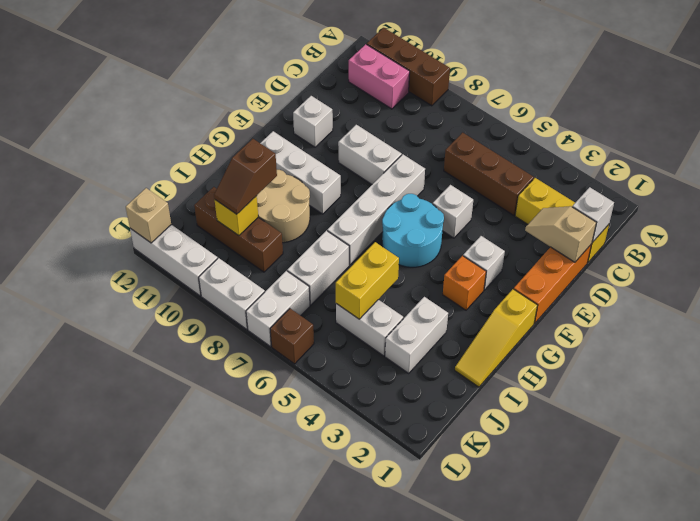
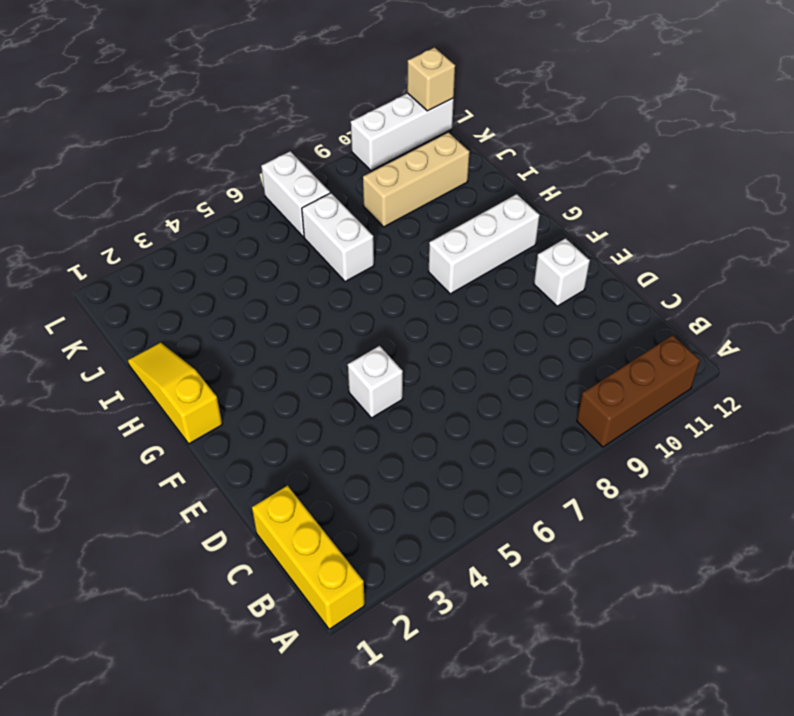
yellow brick A1:C1 level 1 -> yellow brick C1:C3 level 1
tan brick J9:J11 level 1 -> brown brick J9:J11 level 1
none -> pink brick B10:B11 level 1
none -> brown brick C4:C6 level 1
none -> orange brick D1:F1 level 1

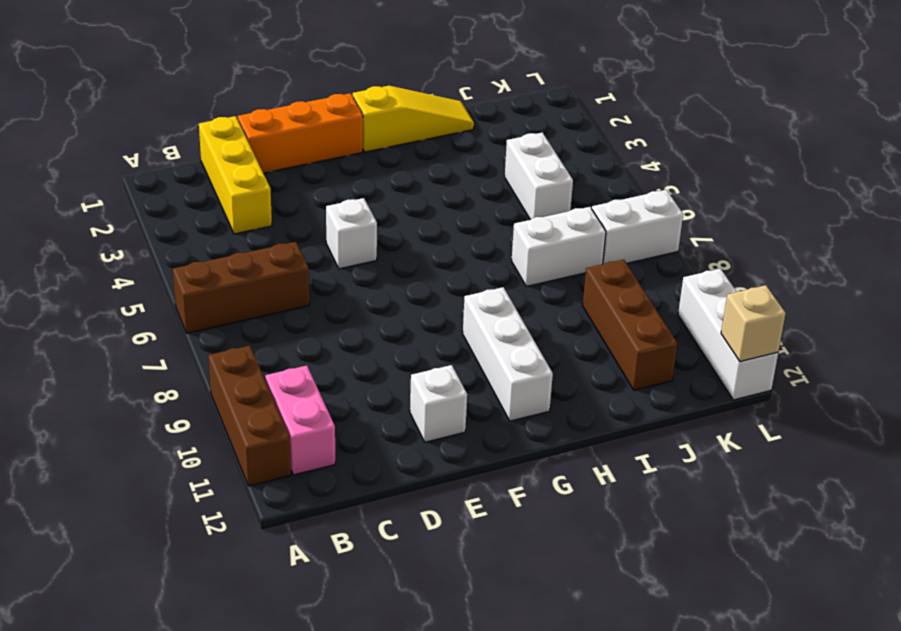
brown brick A6:C6 level 1 -> brown brick C4:C6 level 1
none -> white brick E7:H7 level 1
none -> white brick E8:E9 level 1
none -> white brick F3 level 1

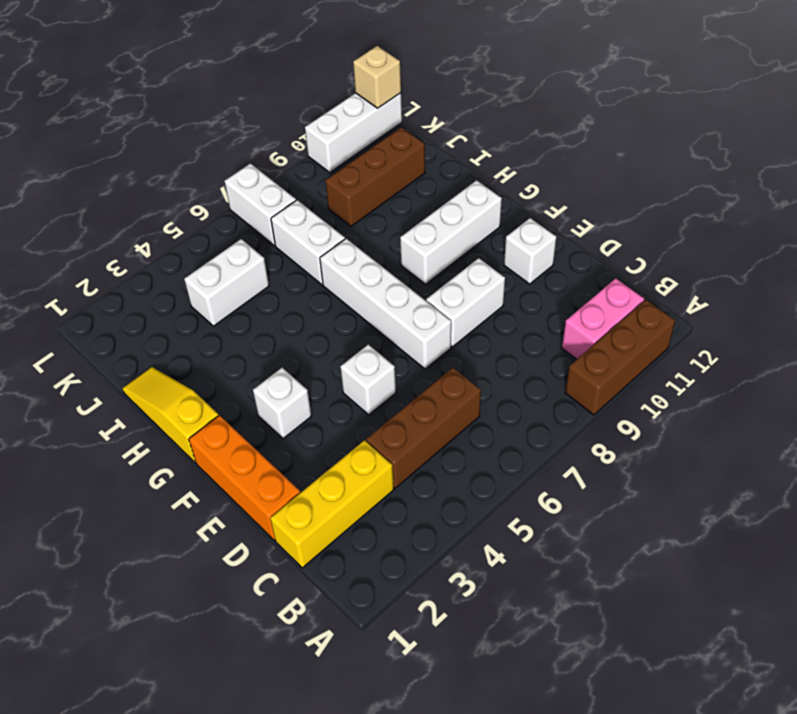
none -> cyan round brick F5:G6 level 1
none -> orange brick G3 level 1
none -> tan round brick H9:I10 level 1

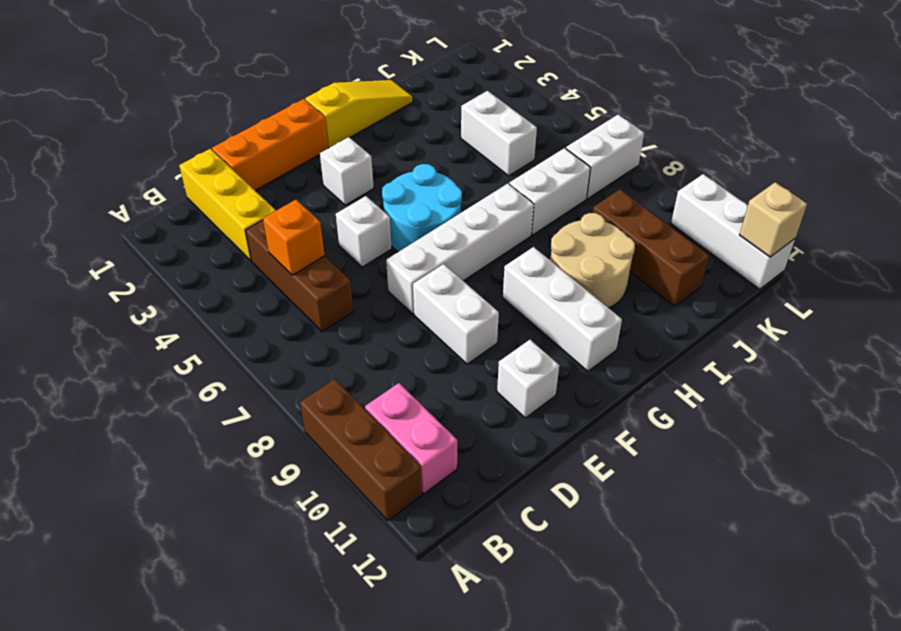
orange brick C5 level 2 -> orange brick G3 level 1
none -> white brick I3:J3 level 1
none -> brown brick L6 level 1
none -> white brick L8:L9 level 1

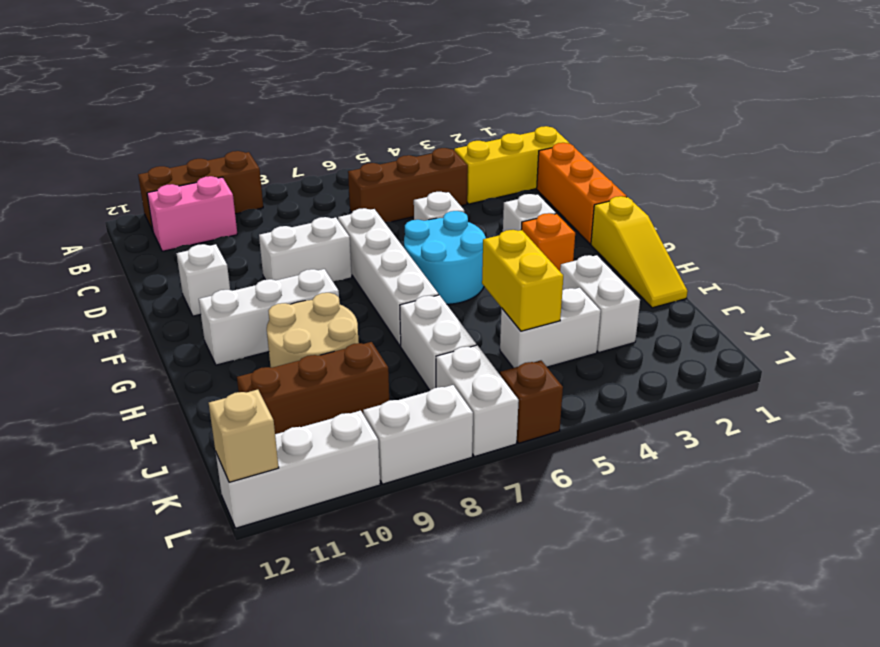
none -> white brick C1 level 2
none -> tan slope D1:D2 level 2 top 1
none -> yellow brick J10 level 2

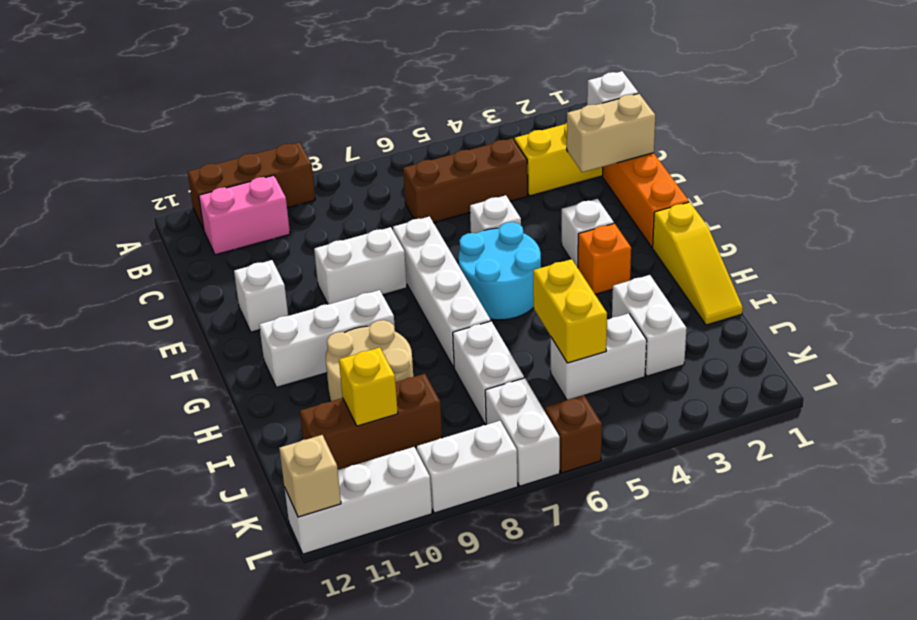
tan brick D1:D2 level 2 -> tan slope D1:D2 level 2 top 1
none -> brown slope I10:J10 level 3 top I

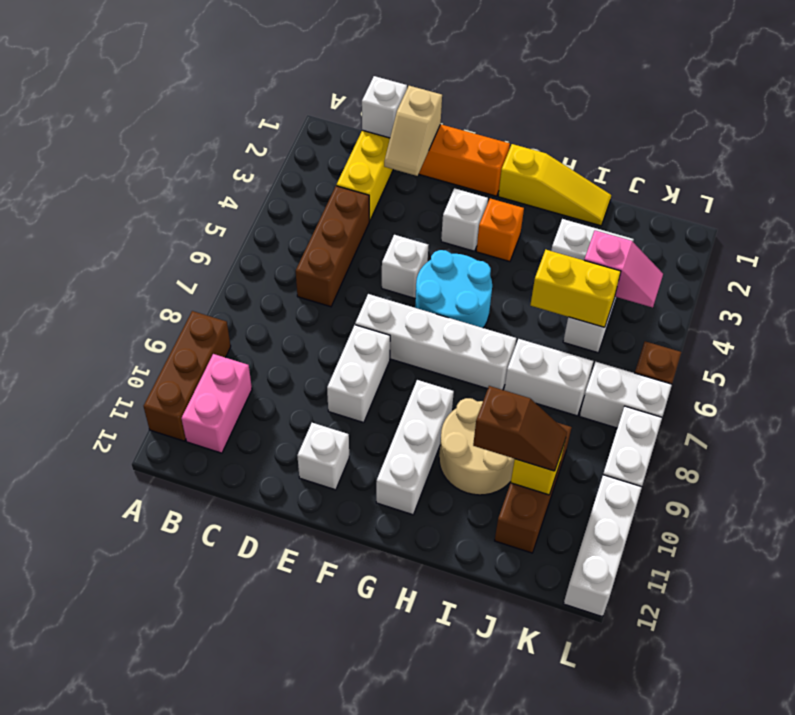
pink slope J4:K4 level 2 top J -> none
none -> tan brick L12 level 2

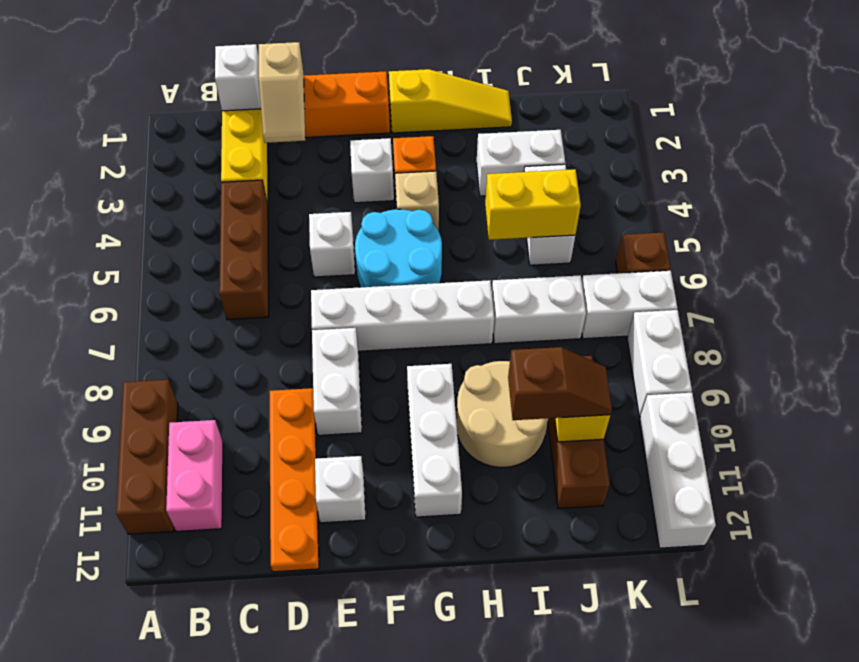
orange plate D9:D12 level 1 -> none
tan brick G4 level 1 -> tan brick L12 level 2

